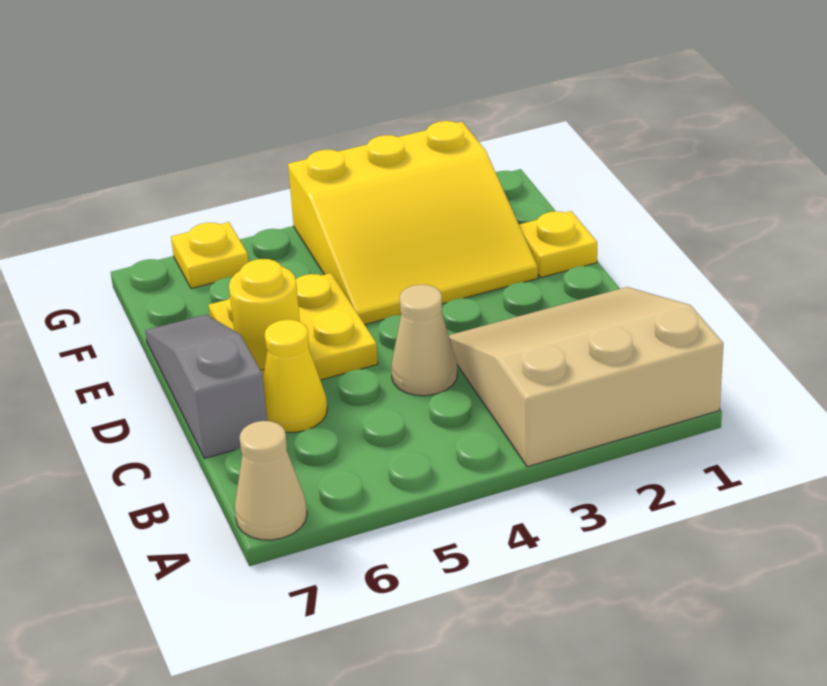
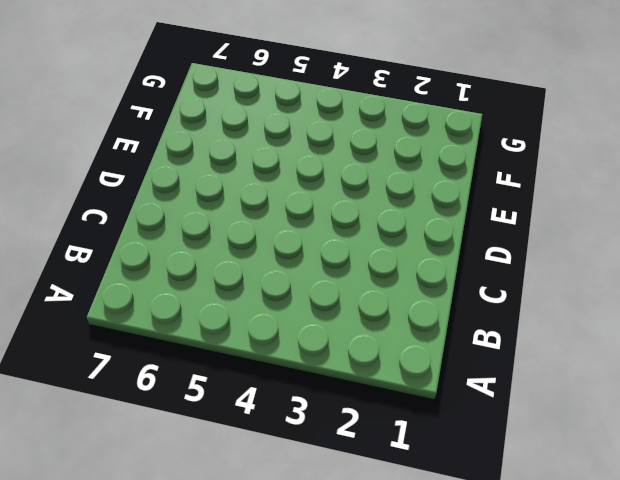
none -> tan slope A1:C3 level 1 top A
none -> tan cone A7 level 1

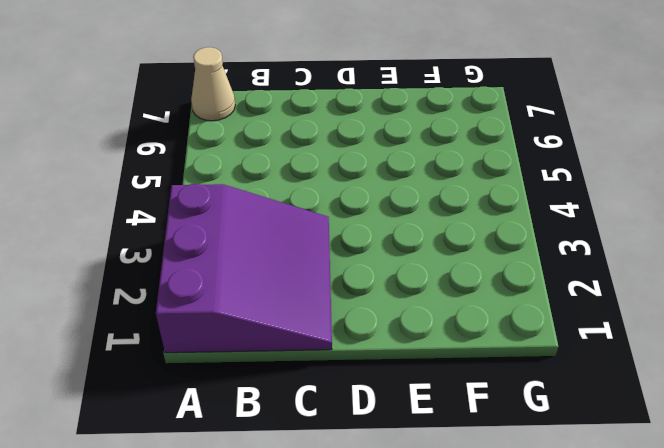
purple slope A1:C3 level 1 top A -> tan slope A1:C3 level 1 top A
none -> tan cone C4 level 1
none -> yellow cone C6 level 1

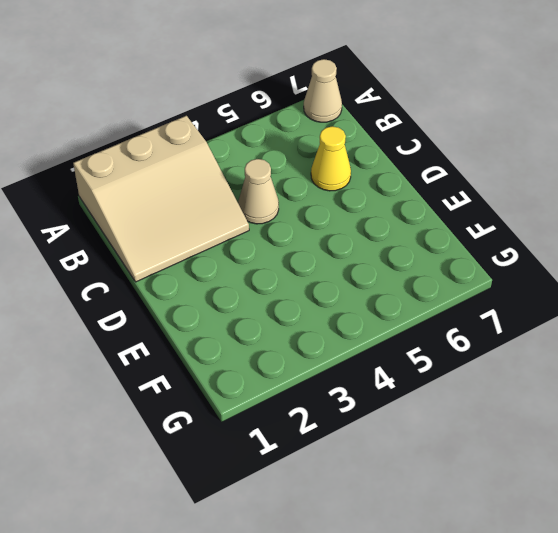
none -> grey slope C7:E7 level 1 top C
none -> yellow plate D5:E6 level 1

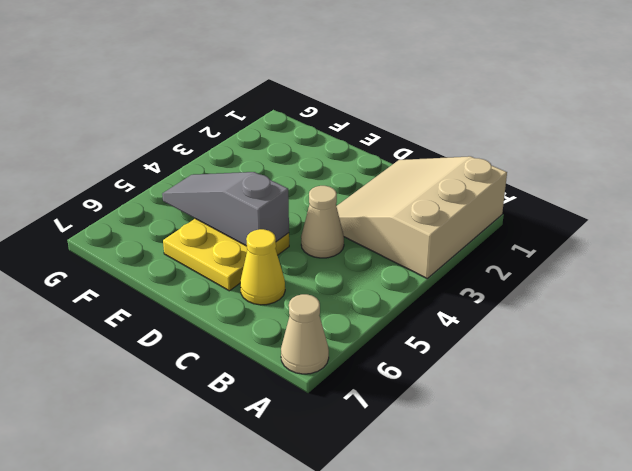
grey slope D5:F5 level 2 top D -> grey slope C7:E7 level 1 top C
none -> yellow plate E1 level 1
none -> yellow slope E2:G4 level 1 top G

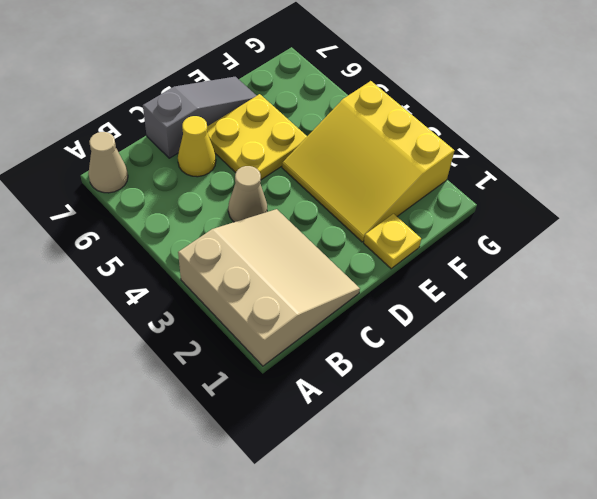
none -> yellow plate G6 level 1
none -> yellow round brick D6 level 2

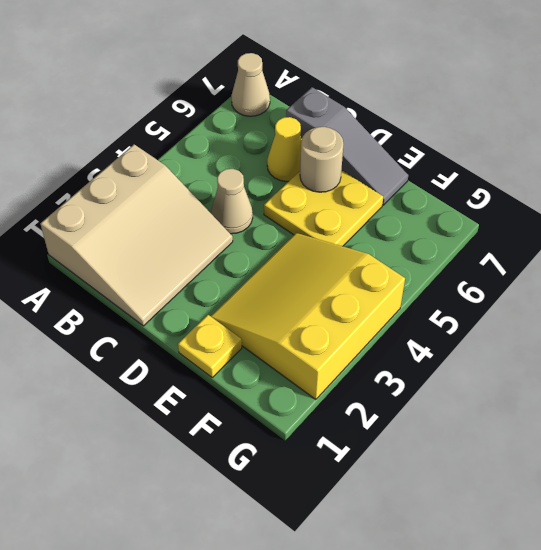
tan round brick D6 level 2 -> yellow round brick D6 level 2
none -> yellow plate G6 level 1

